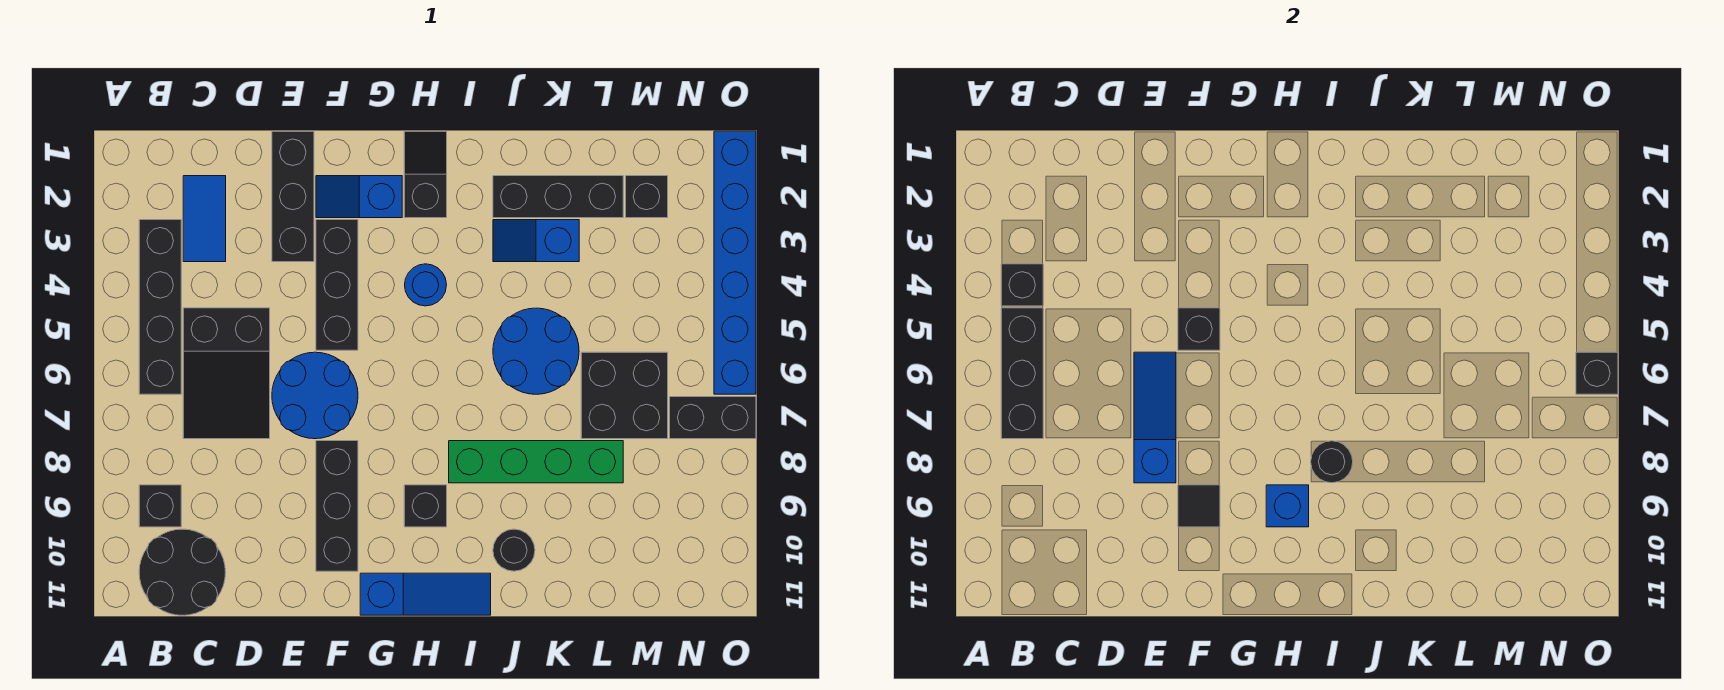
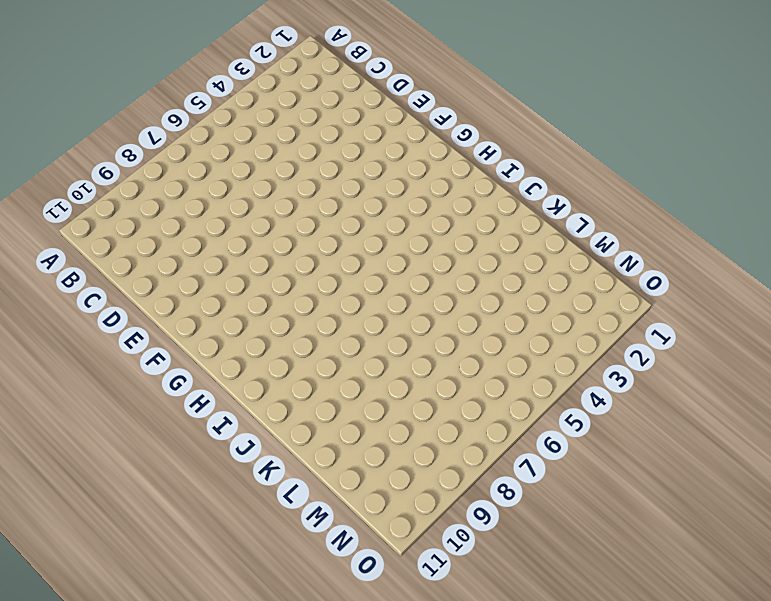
none -> black brick B3:B6 level 1
none -> black brick B9 level 1
none -> black round brick B10:C11 level 1
none -> blue tile C2:C3 level 1

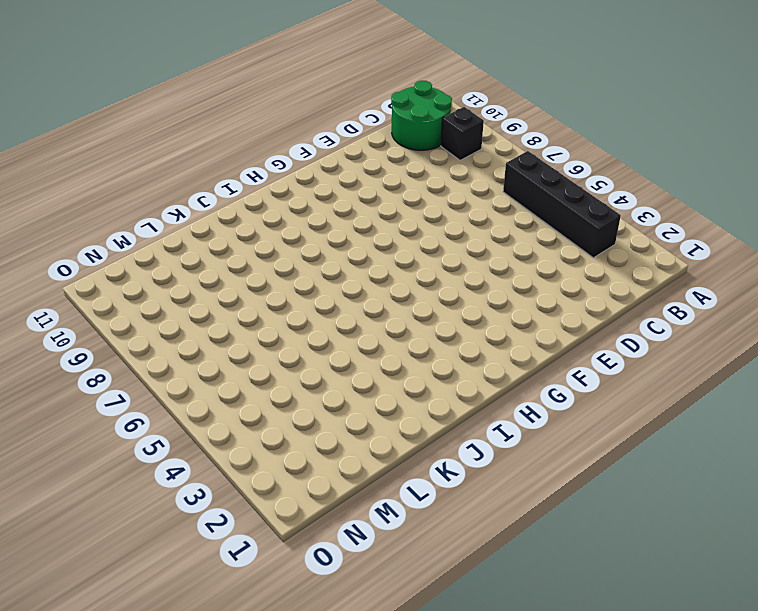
green round brick B10:C11 level 1 -> black round brick B10:C11 level 1
none -> blue tile C2:C3 level 1
none -> black slope C5:D7 level 1 top 5
none -> black brick E1:E3 level 1
none -> blue round brick E6:F7 level 1

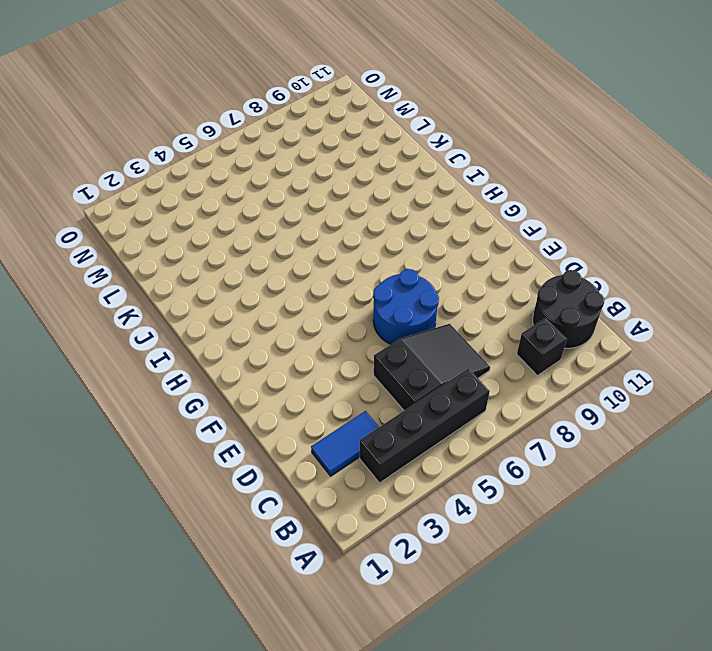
none -> black brick E1:E3 level 1
none -> blue slope F2:G2 level 1 top G
none -> black brick F3:F5 level 1
none -> black brick F8:F10 level 1

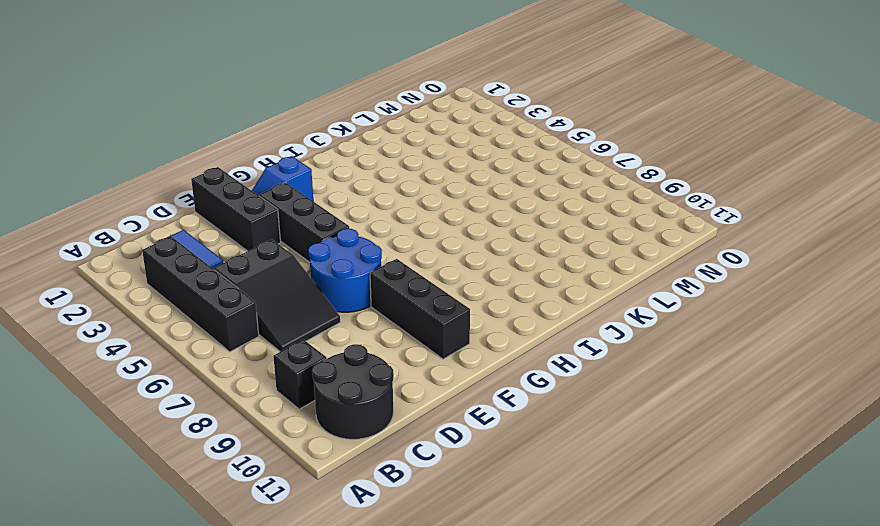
none -> blue slope G11:I11 level 1 top G
none -> black slope H1:H2 level 1 top 2
none -> blue round brick H4 level 1
none -> black brick H9 level 1

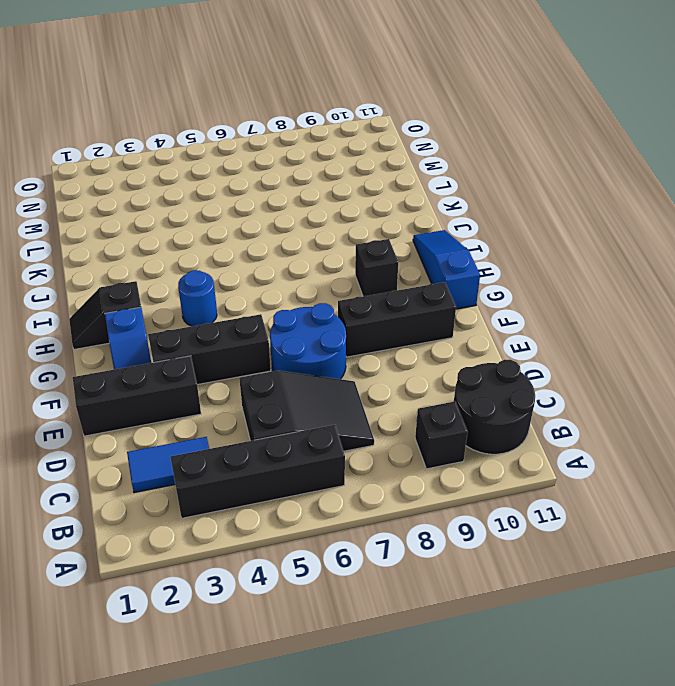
none -> green brick I8:L8 level 1
none -> black brick J2:L2 level 1
none -> blue slope J3:K3 level 1 top K
none -> blue round brick J5:K6 level 1

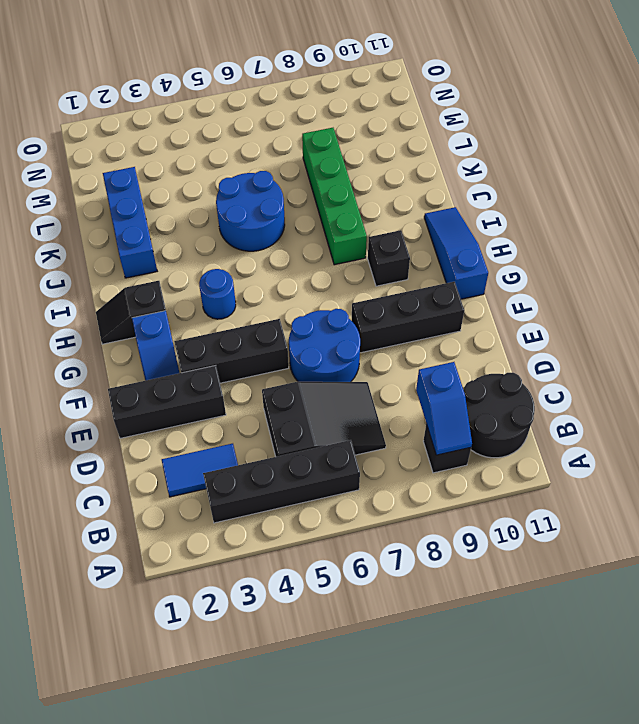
blue slope B9:C9 level 2 top C -> blue slope J3:K3 level 1 top K
blue brick J2:L2 level 1 -> black brick J2:L2 level 1
none -> black round brick J10 level 1
none -> black brick L6:M7 level 1
none -> black brick M2 level 1
none -> black brick N7:O7 level 1

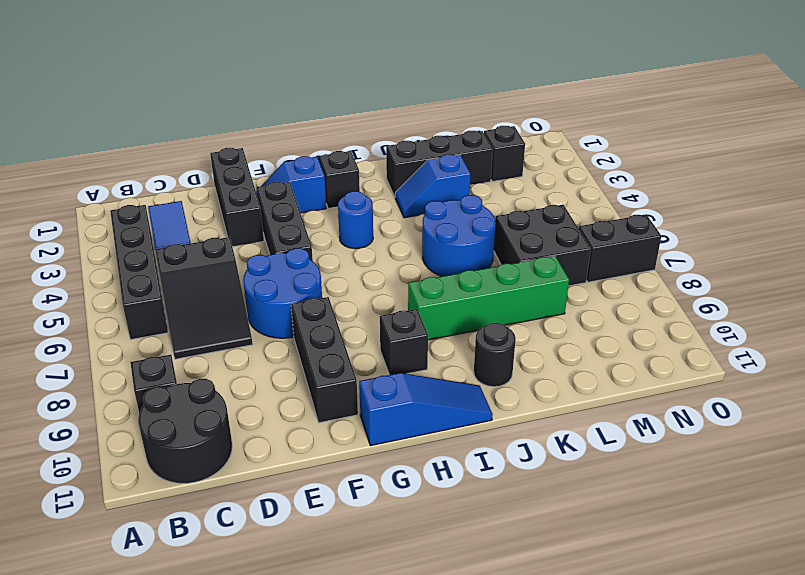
none -> blue brick O1:O6 level 1
none -> black brick B4 level 2
none -> black brick B5:B7 level 2
none -> blue slope E6:E8 level 2 top 8

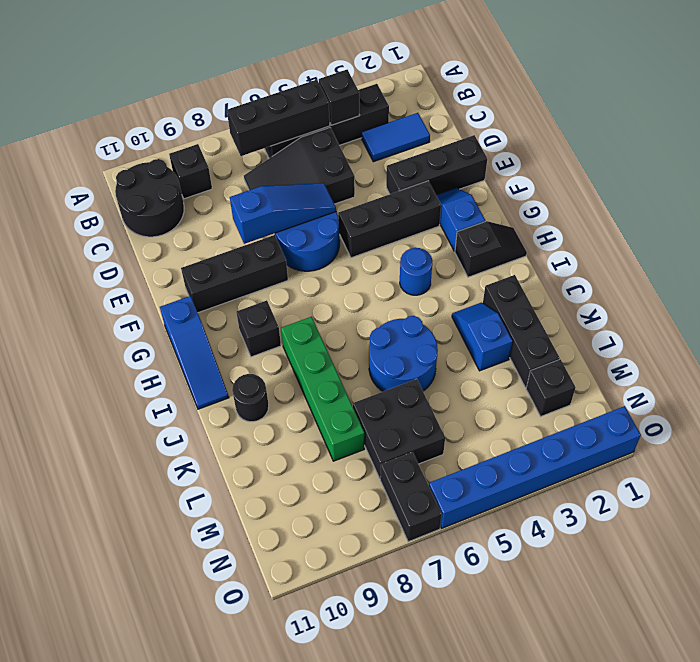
none -> black brick F5 level 2
none -> black tile F9 level 2
none -> blue brick H9 level 2
none -> black round brick I8 level 2

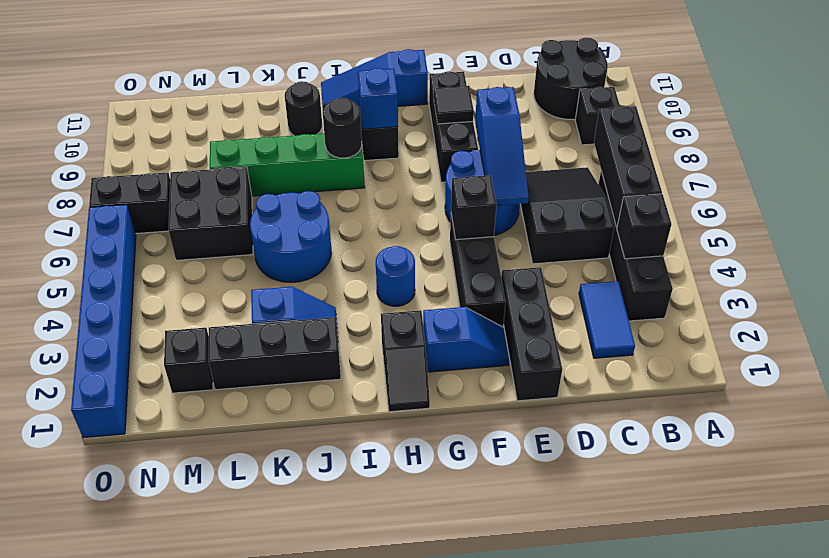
none -> black brick O6 level 2

